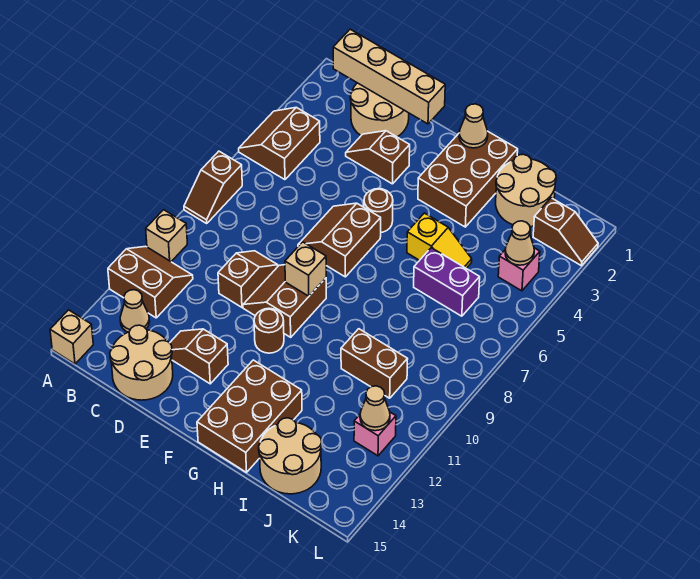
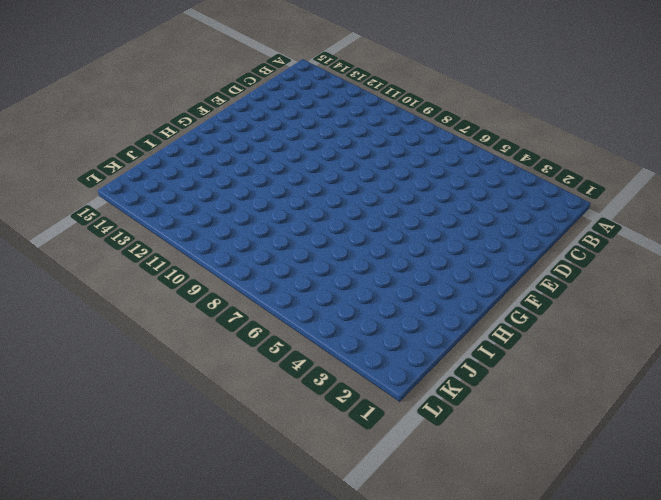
none -> brown slope A4:B5 level 1 top B
none -> brown slope A7:A8 level 1 top 7
none -> tan brick A10 level 1
none -> brown slope A11:B12 level 1 top 12

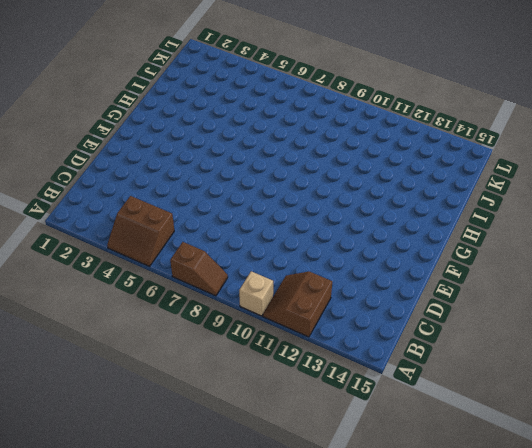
none -> tan brick A15 level 1
none -> tan cone B13 level 1
none -> tan round brick C1:D2 level 1
none -> tan round brick C14:D15 level 1

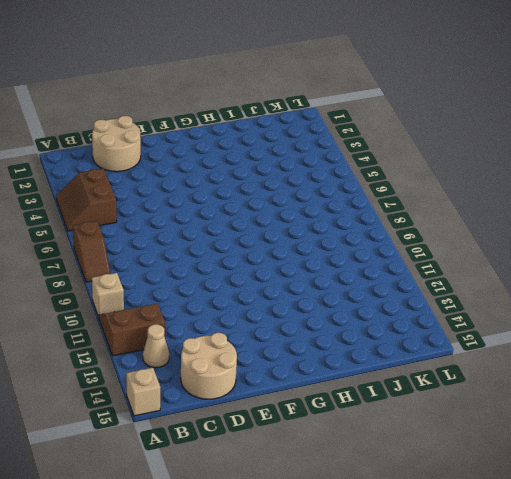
none -> brown slope D3:E3 level 1 top E
none -> brown slope D9:D10 level 1 top 10
none -> brown slope D13:E13 level 1 top E
none -> brown slope E6:F7 level 1 top F

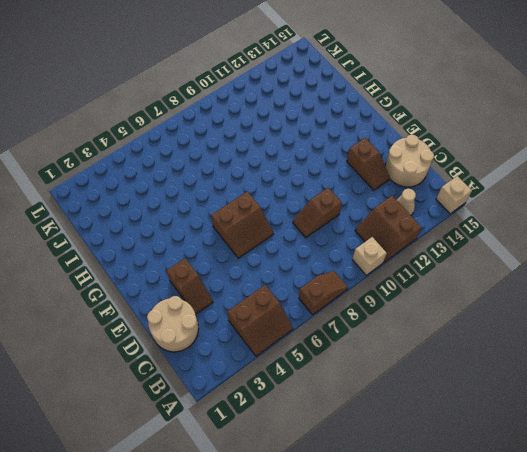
none -> brown slope E9:F10 level 1 top F
none -> brown round brick F5 level 1
none -> brown round brick F11 level 1
none -> brown brick G1:H3 level 1

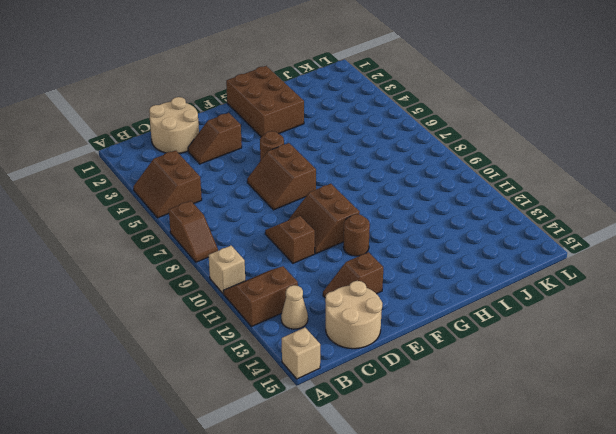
none -> brown brick G13:H15 level 1
none -> yellow slope H5:I5 level 1 top H
none -> tan round brick I1:J2 level 1
none -> purple brick I6:J6 level 1

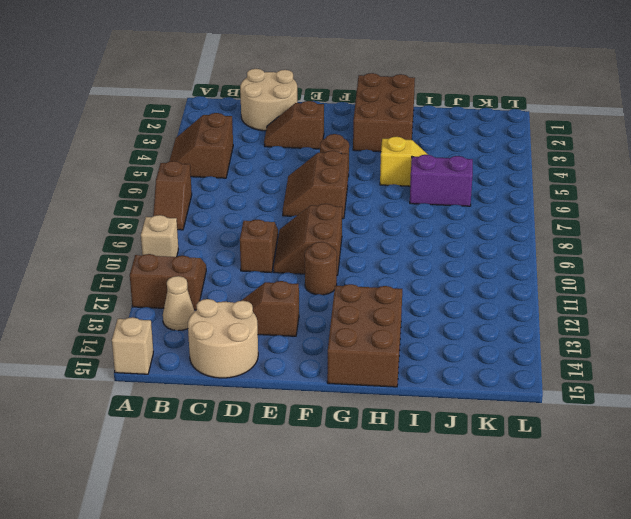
none -> tan round brick I1:J2 level 1
none -> brown brick I10:J10 level 1
none -> tan round brick I14:J15 level 1
none -> brown slope K2:L2 level 1 top K

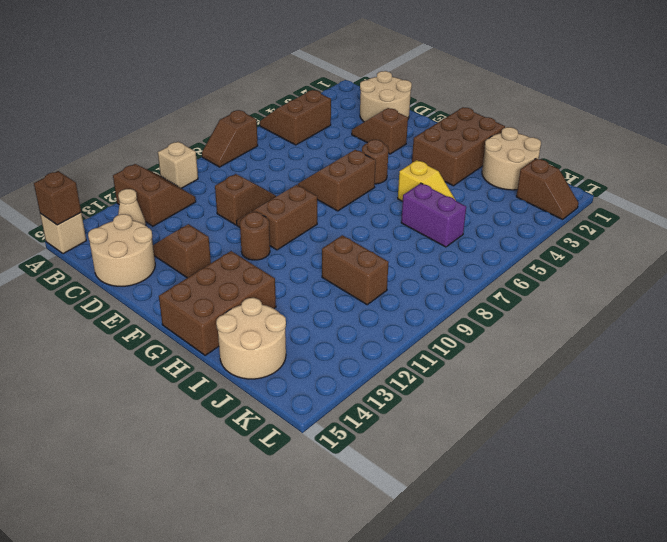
brown brick A15 level 2 -> none
none -> pink brick K4 level 1
none -> pink brick K12 level 1
none -> tan brick B1:E1 level 2
none -> tan brick F9 level 2

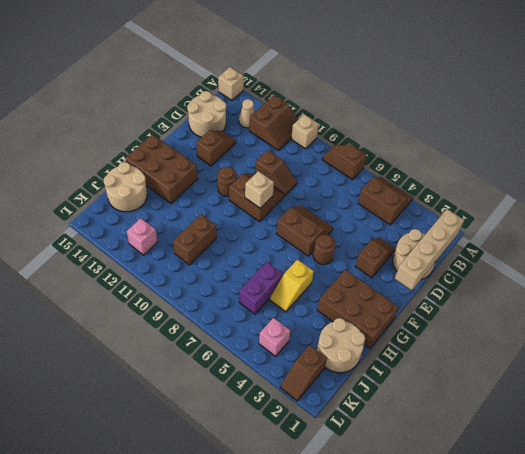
none -> tan cone G1 level 2
none -> tan cone K4 level 2
none -> tan cone K12 level 2

